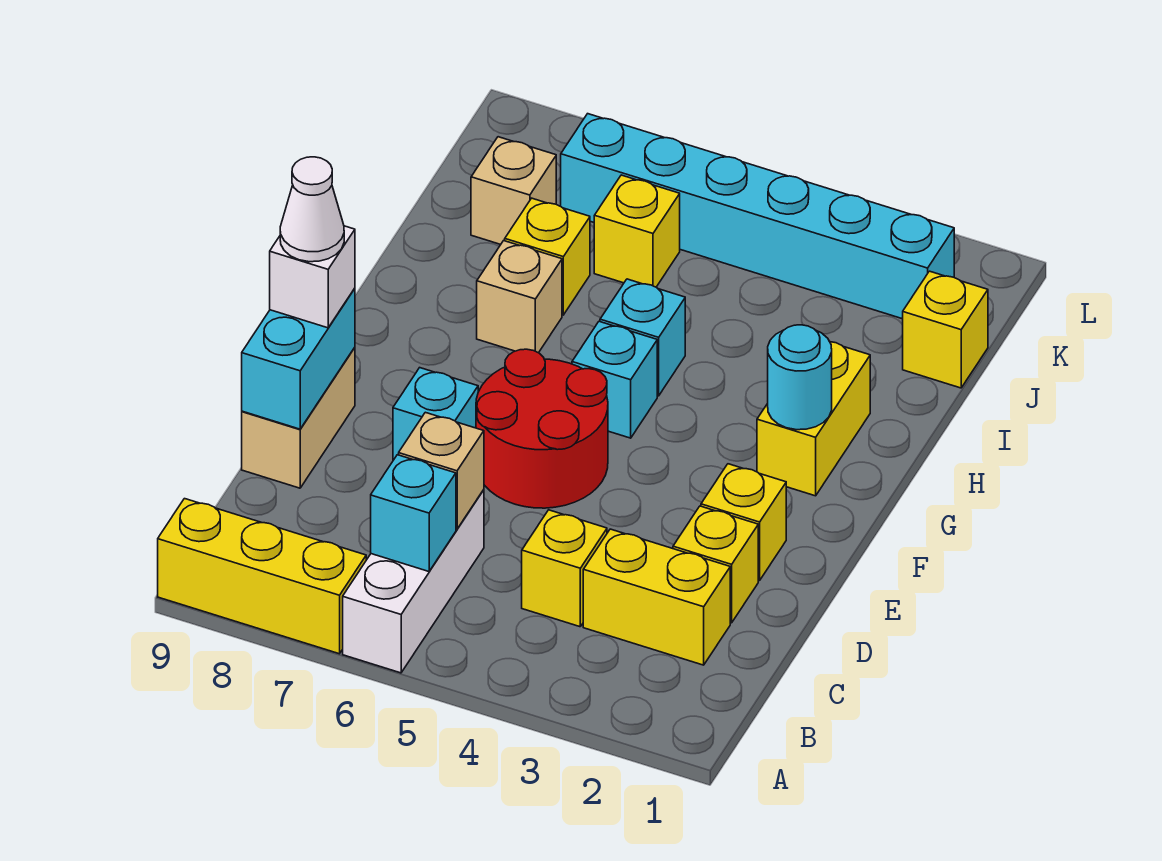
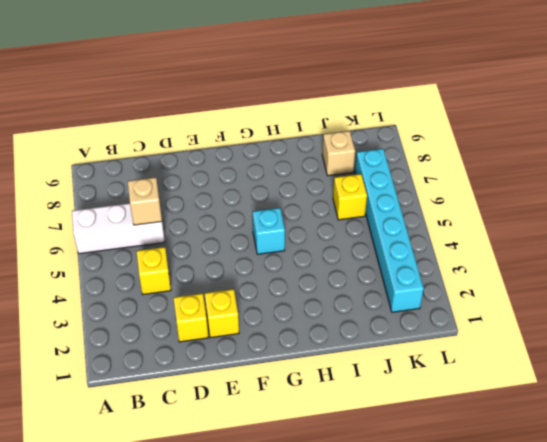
none -> yellow brick A7:A9 level 1
none -> yellow brick C2:C3 level 1
none -> tan brick D9:E9 level 1

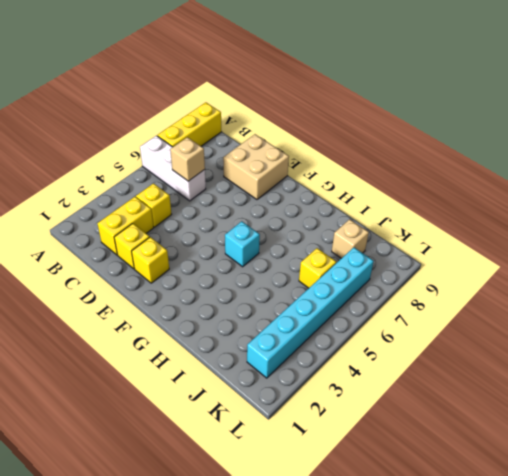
tan brick D8:E9 level 1 -> tan brick D9:E9 level 1
none -> red round brick E5:F6 level 1
none -> cyan brick E7 level 1
none -> yellow brick G2:H2 level 1

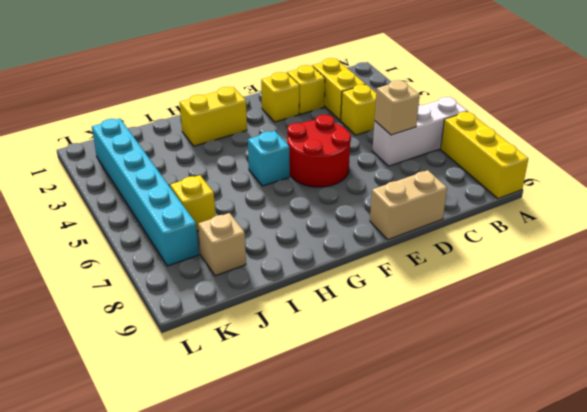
none -> cyan brick E7 level 1
none -> cyan brick H5 level 1
none -> tan brick H7 level 1

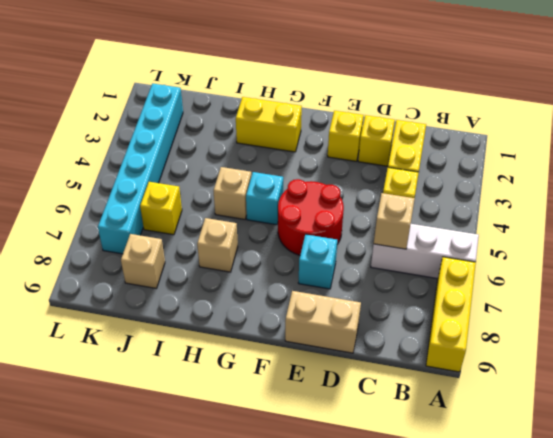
tan brick H5 level 1 -> cyan brick H5 level 1
none -> yellow brick I7 level 1
none -> yellow brick J1 level 1
none -> cyan brick B6 level 2

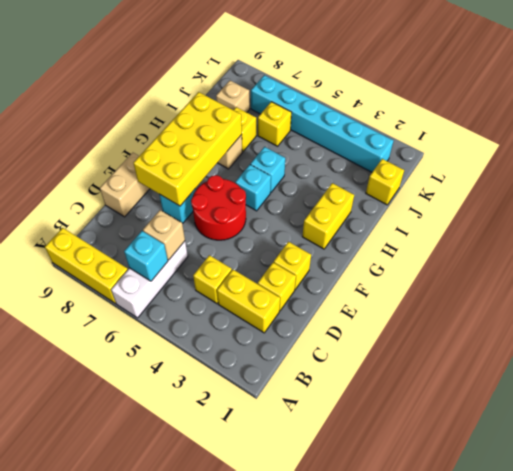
yellow brick E7:H8 level 2 -> none
none -> cyan brick D9:E9 level 2
none -> cyan round brick G2 level 2
none -> white brick E9 level 3

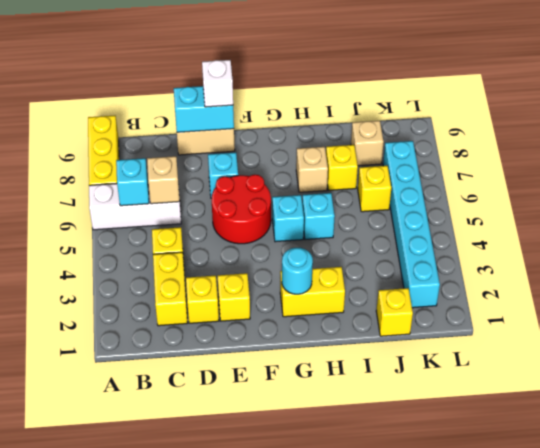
none -> white cone E9 level 4

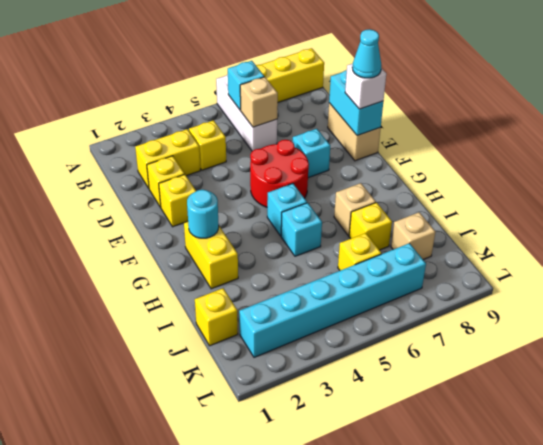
cyan cone E9 level 4 -> white cone E9 level 4

